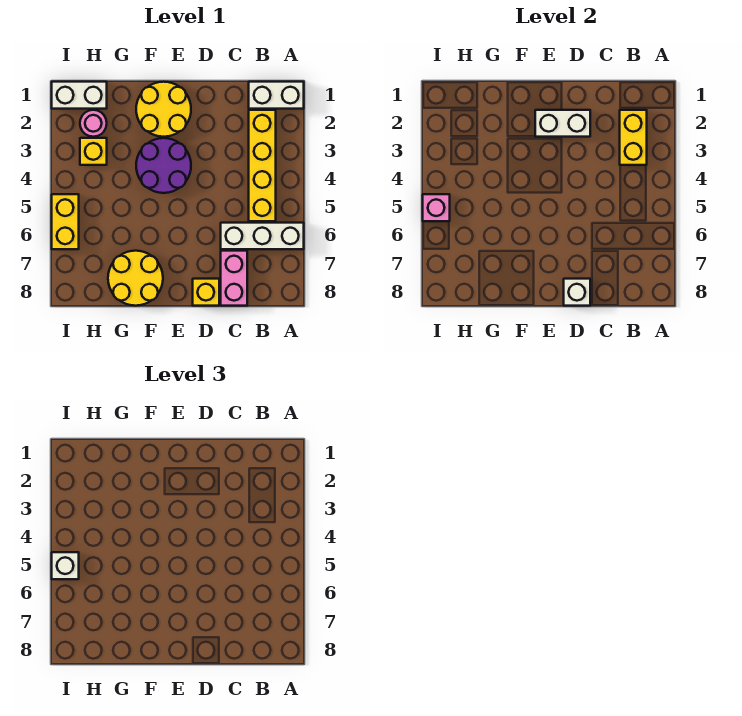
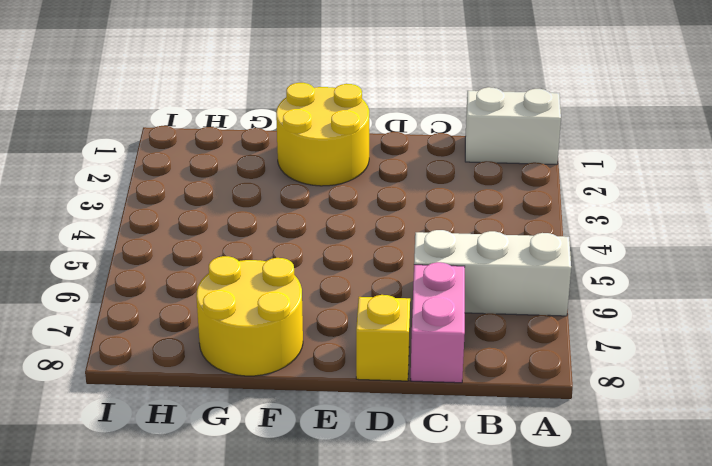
none -> yellow brick B2:B5 level 1
none -> purple round brick E3:F4 level 1
none -> white brick H1:I1 level 1

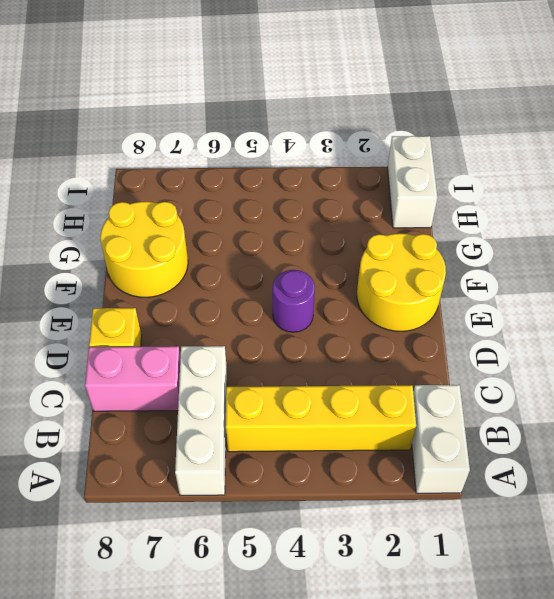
purple round brick E4 level 1 -> purple round brick E3:F4 level 1
none -> pink round brick H2 level 1
none -> yellow brick H3 level 1
none -> yellow brick I5:I6 level 1

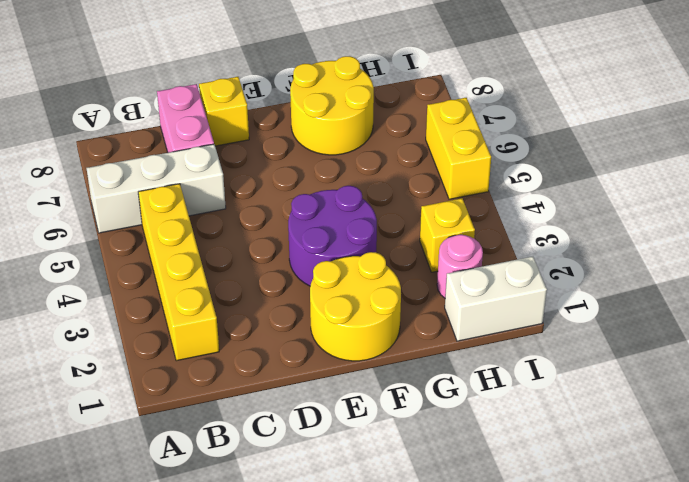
none -> white brick A1:B1 level 1
none -> yellow brick B2:B3 level 2
none -> white brick D2:E2 level 2

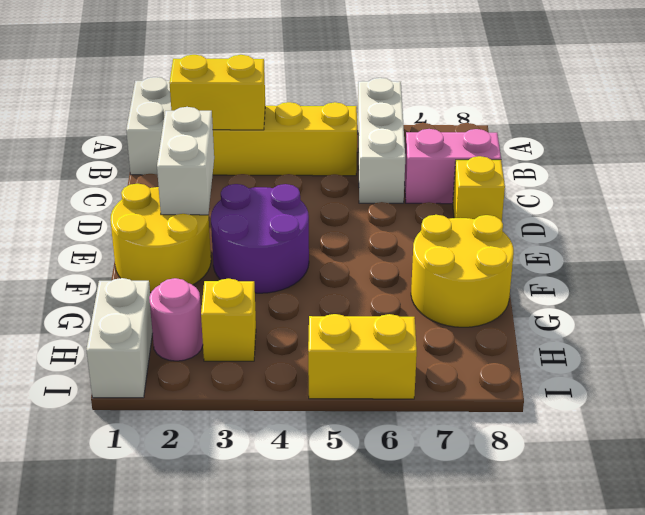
none -> white brick D8 level 2
none -> pink brick I5 level 2
none -> white brick I5 level 3

